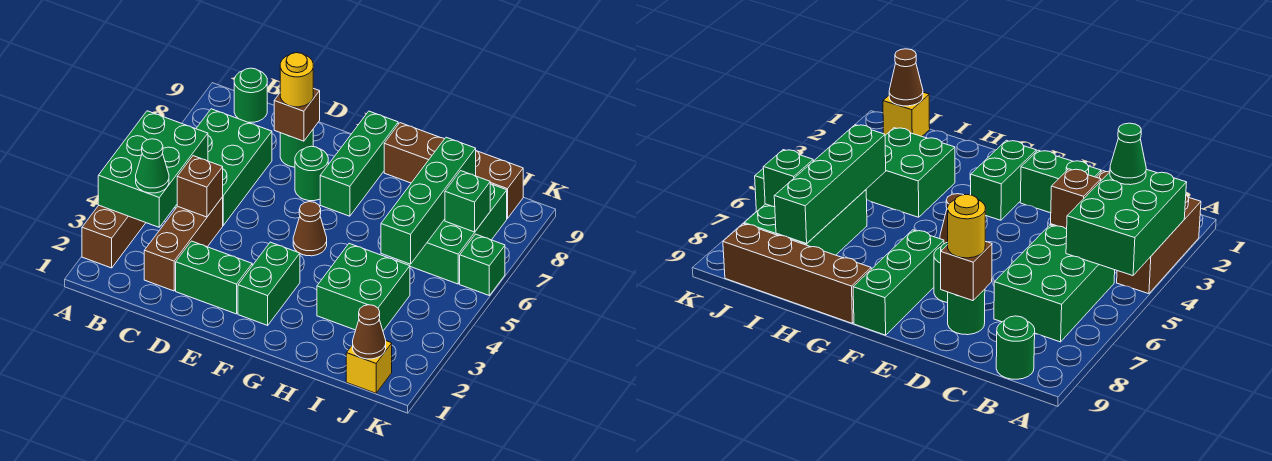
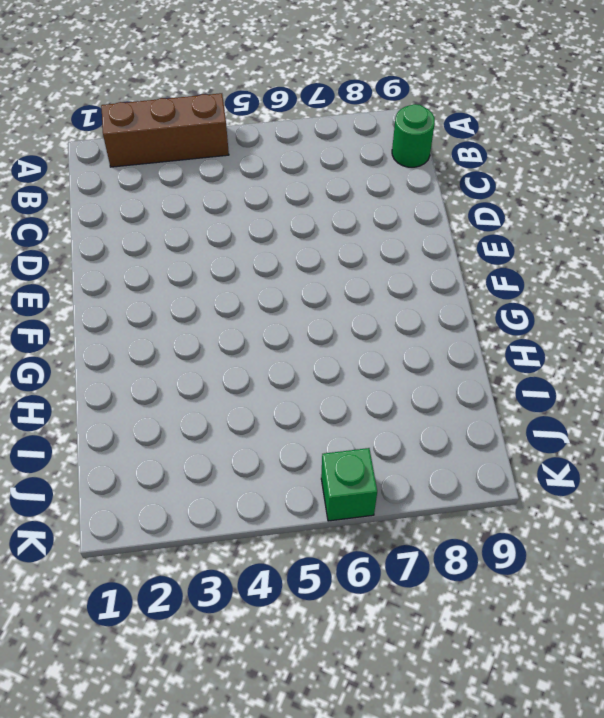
none -> green brick B5:C7 level 1
none -> brown brick C2:C4 level 1
none -> green brick D2:E2 level 1

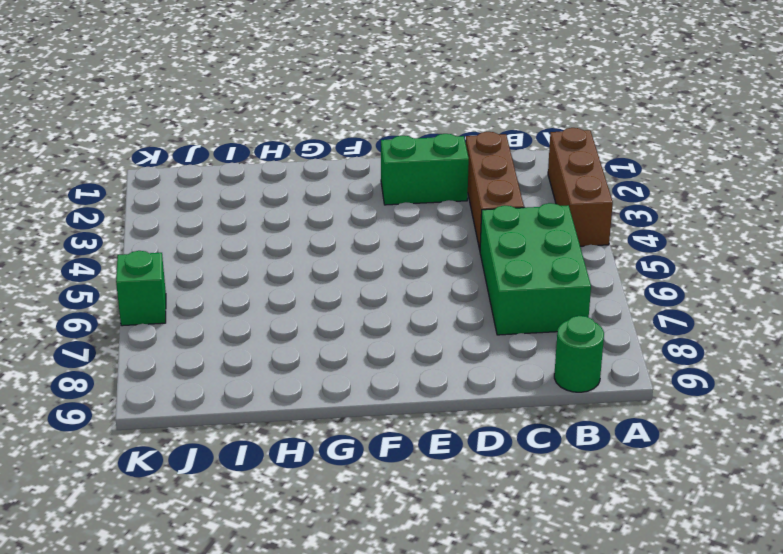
none -> green round brick D8 level 1
none -> green round brick E7 level 1
none -> green brick F2:F3 level 1

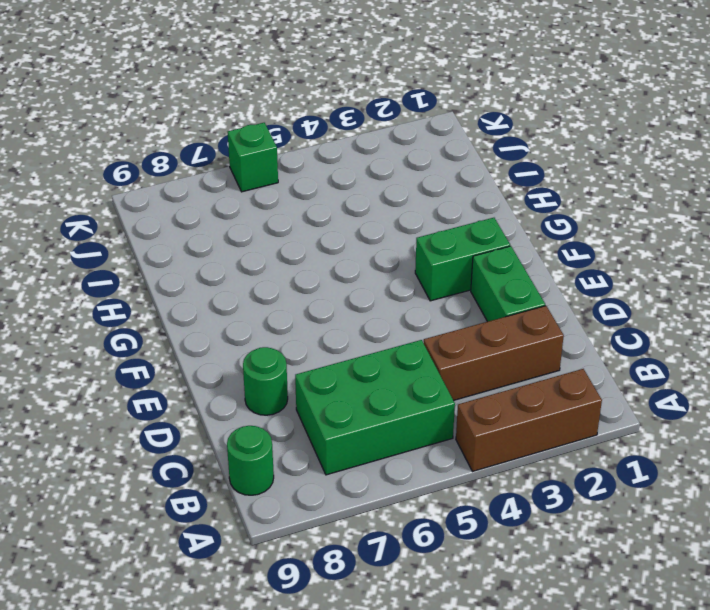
none -> green round brick E7 level 1
none -> brown cone F5 level 1
none -> green brick F7:F9 level 1

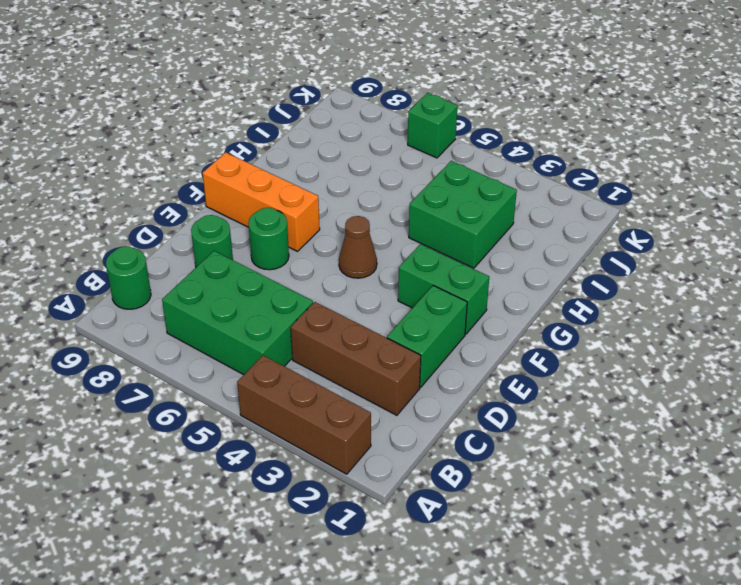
orange brick F7:F9 level 1 -> green brick F7:F9 level 1
none -> brown brick G9:J9 level 1
none -> green brick I6:J8 level 1
none -> yellow brick J1 level 1

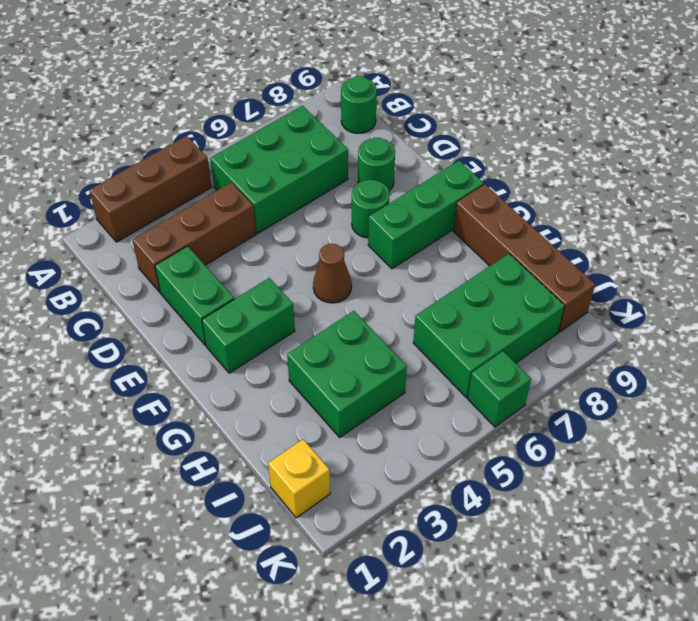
none -> green brick A3:B5 level 2
none -> brown brick C4 level 2
none -> brown brick D8 level 2

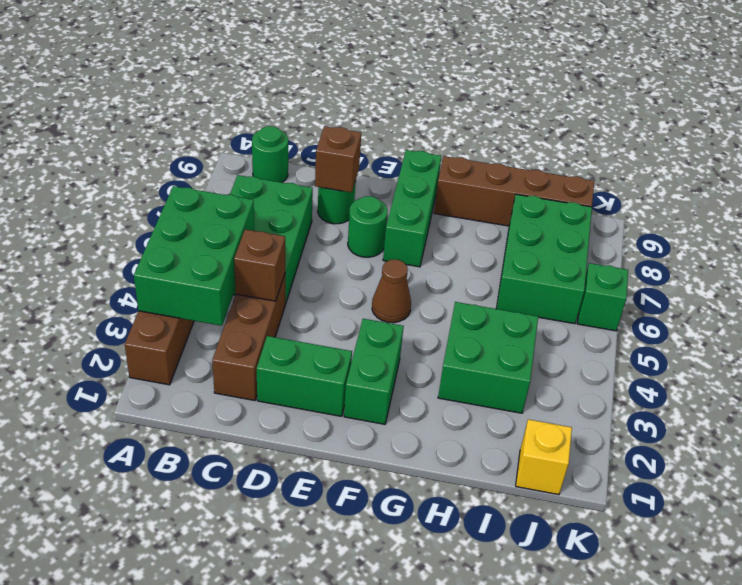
none -> green brick I5:I8 level 2
none -> brown cone J1 level 2
none -> green brick J7 level 2

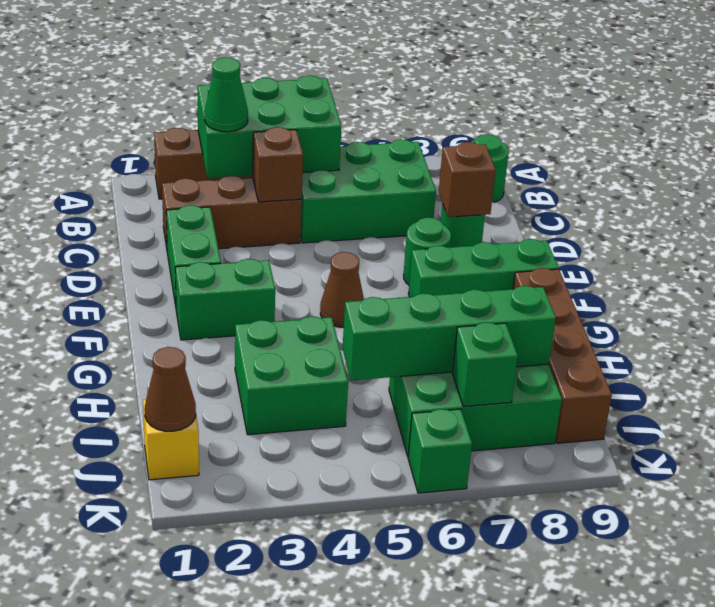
none -> yellow round brick D8 level 3

